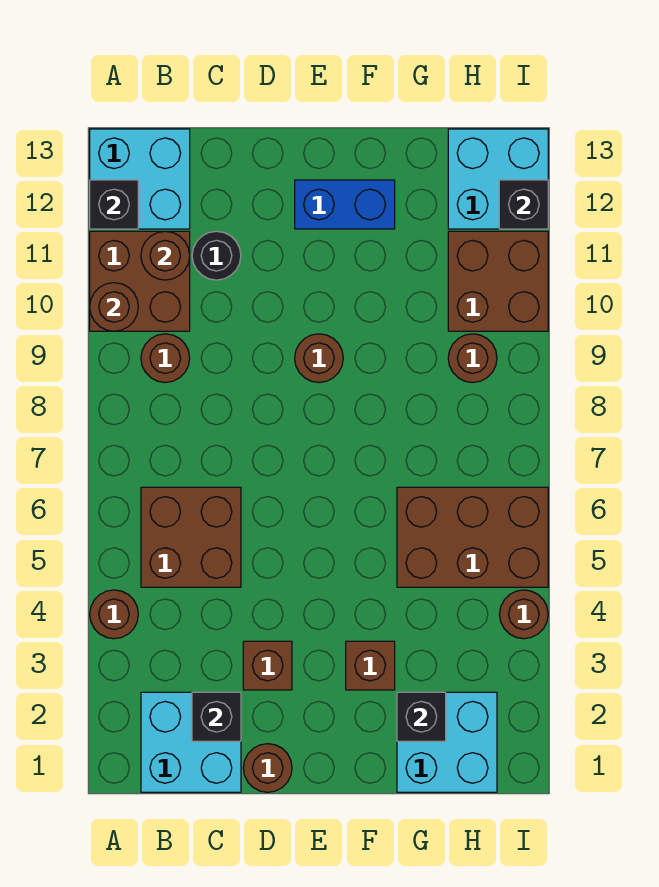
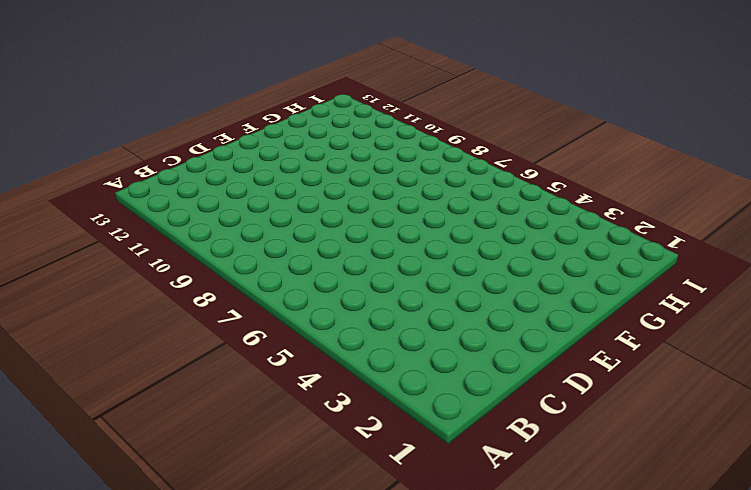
none -> brown round brick A4 level 1
none -> brown brick A10:B11 level 1
none -> cyan brick A12:B13 level 1

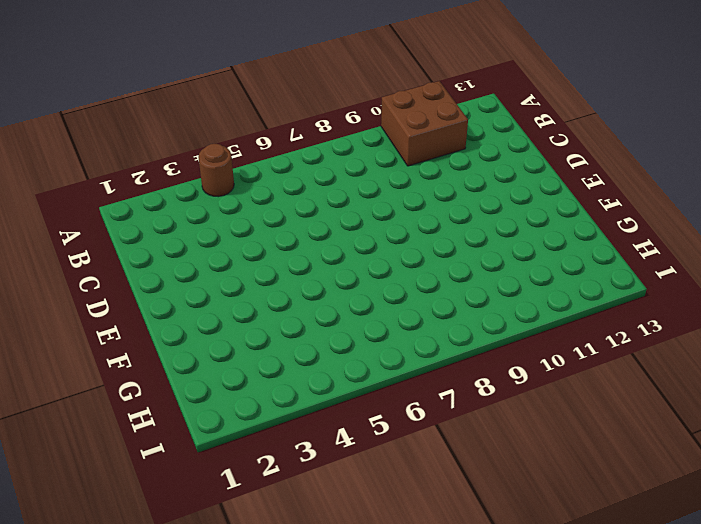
none -> cyan brick A12:B13 level 1
none -> cyan brick B1:C2 level 1
none -> brown brick B5:C6 level 1

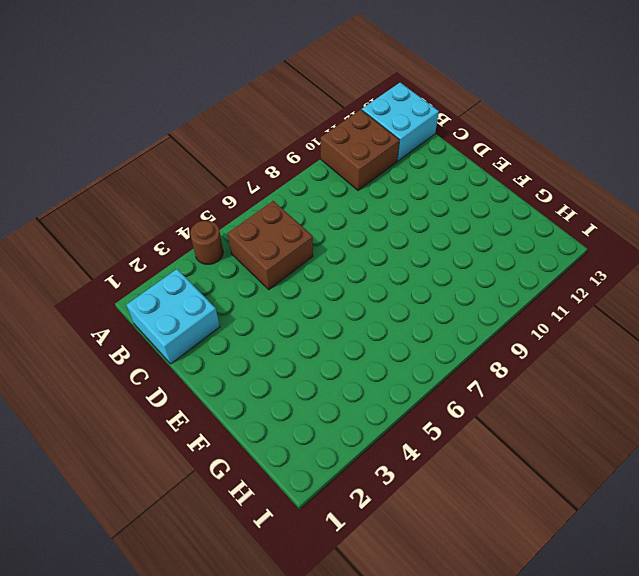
none -> brown round brick B9 level 1
none -> black round brick C11 level 1
none -> brown round brick D1 level 1

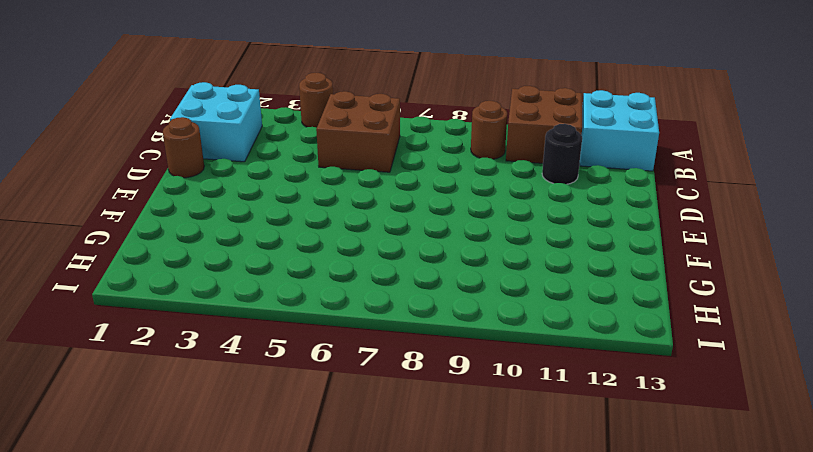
none -> brown brick D3 level 1
none -> brown round brick E9 level 1
none -> blue brick E12:F12 level 1

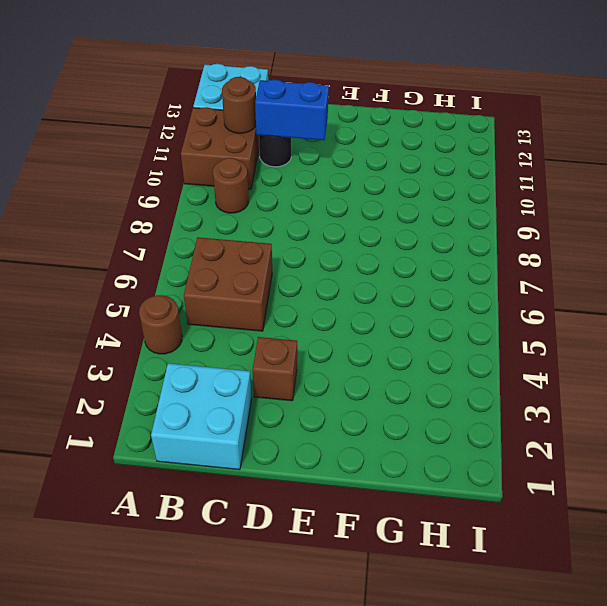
blue brick C11:D11 level 2 -> blue brick E12:F12 level 1
none -> brown round brick D1 level 1
none -> brown round brick E9 level 1
none -> brown brick F3 level 1

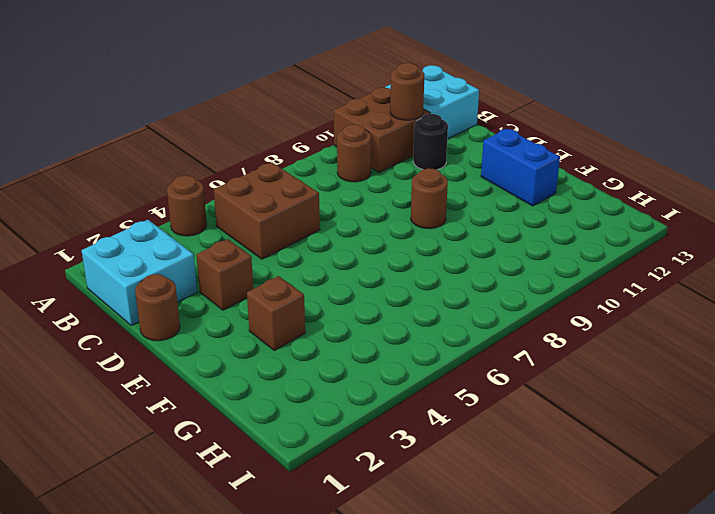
none -> cyan brick G1:H2 level 1
none -> brown brick G5:I6 level 1
none -> brown round brick H9 level 1

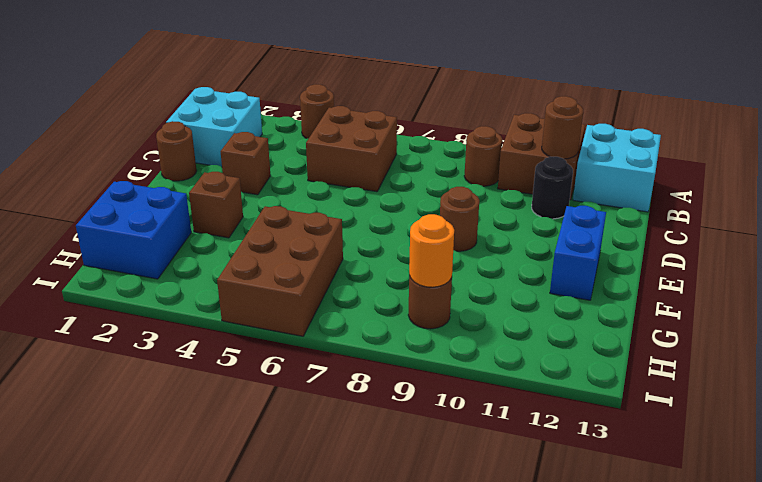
blue brick G1:H2 level 1 -> cyan brick G1:H2 level 1
orange round brick H9 level 2 -> none
none -> brown brick H10:I11 level 1
none -> cyan brick H12:I13 level 1
none -> brown round brick I4 level 1

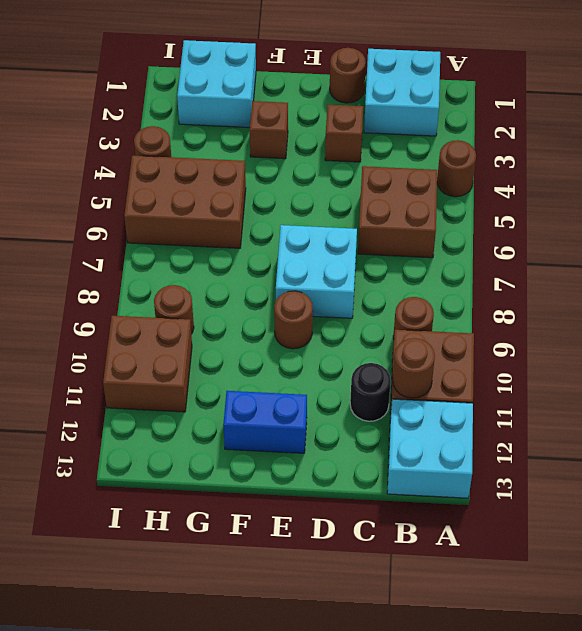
cyan brick D7:E8 level 1 -> cyan brick H12:I13 level 1
none -> brown round brick A10 level 2
none -> black brick A12 level 2
none -> black brick C2 level 2

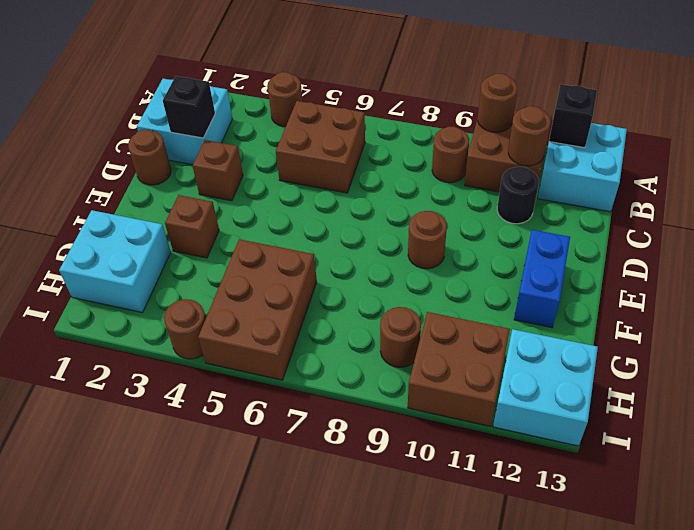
none -> black brick G2 level 2
none -> black brick I12 level 2

